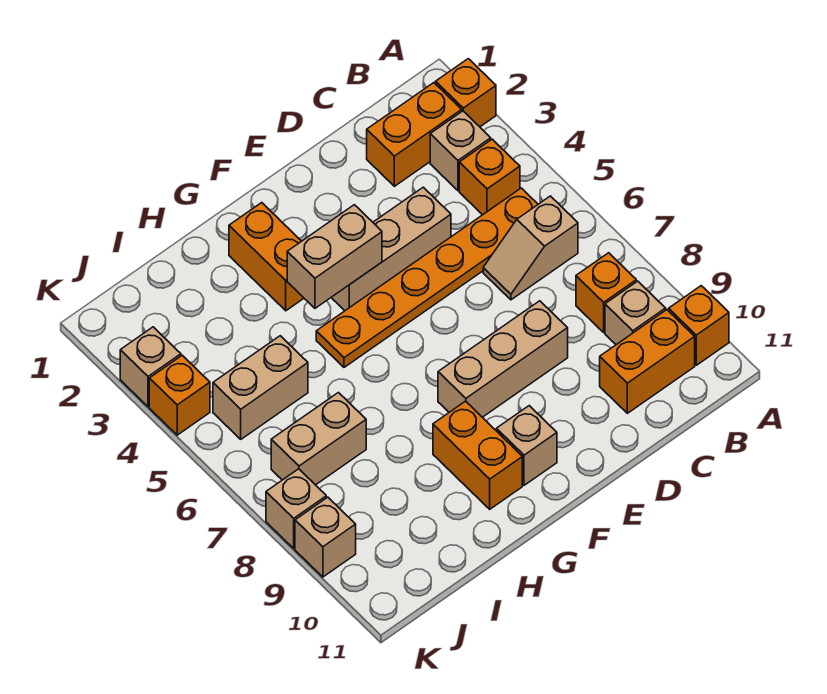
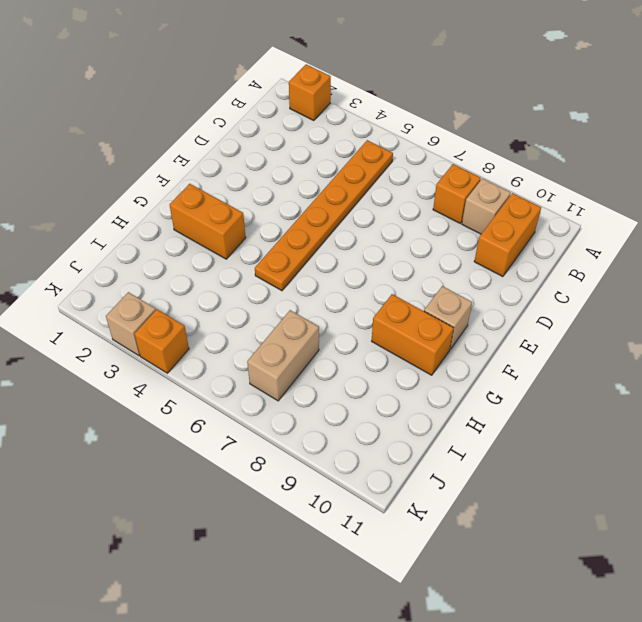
none -> orange brick A10 level 1
none -> orange brick B2:C2 level 1
none -> tan brick B3 level 1

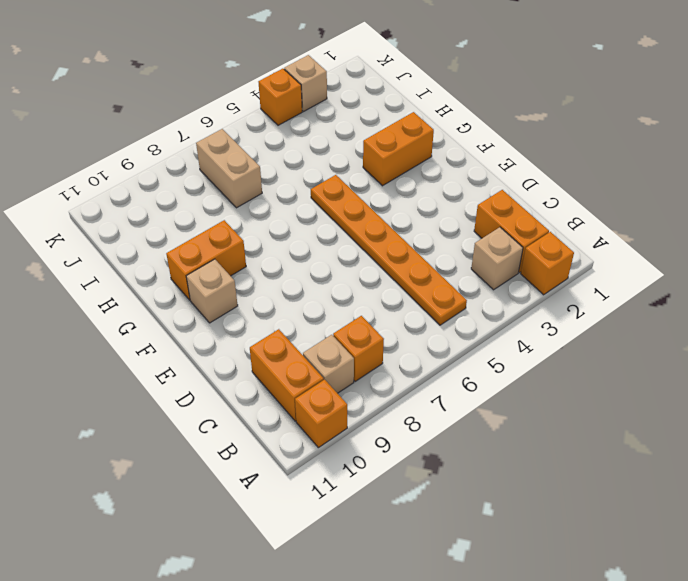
none -> orange brick B4 level 1
none -> tan slope B6:C6 level 1 top B
none -> tan brick D4:F4 level 1

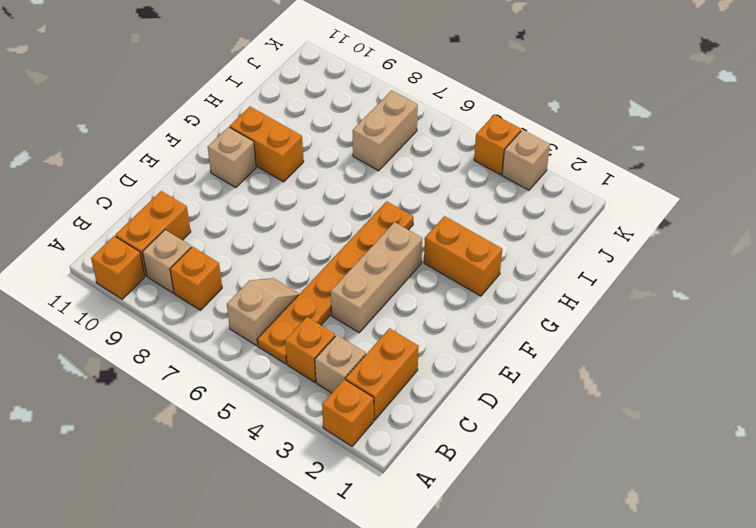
none -> tan brick D8:F8 level 1
none -> tan brick I5:J5 level 1
none -> tan brick K8 level 1

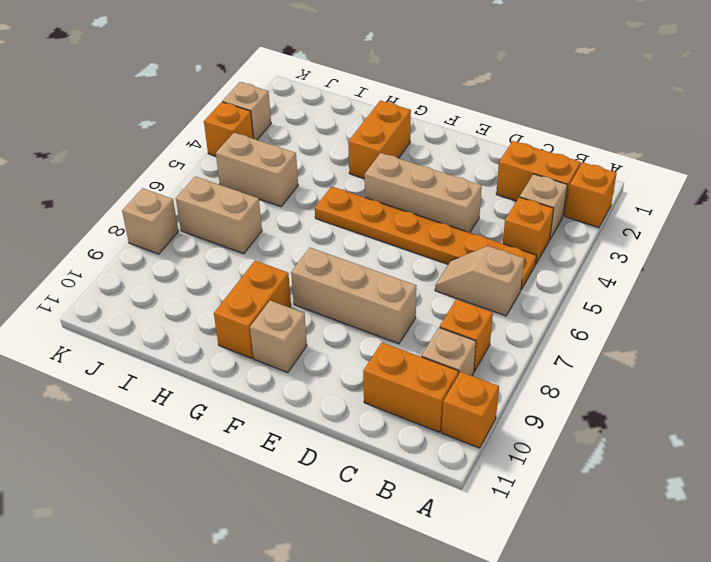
none -> tan brick K9 level 1
none -> tan brick F4:G4 level 2

